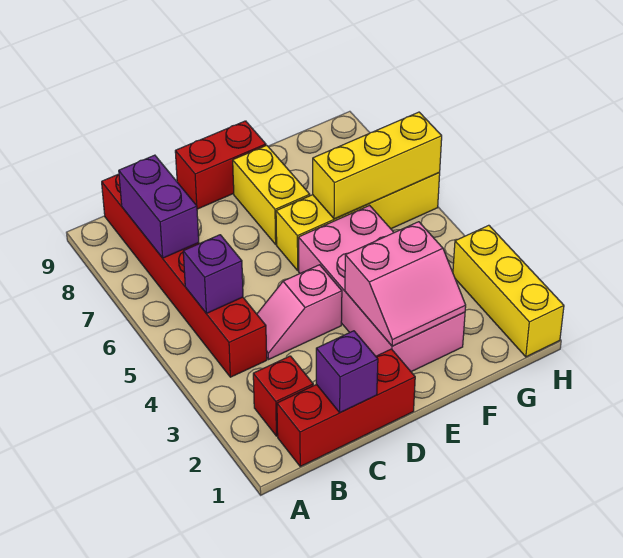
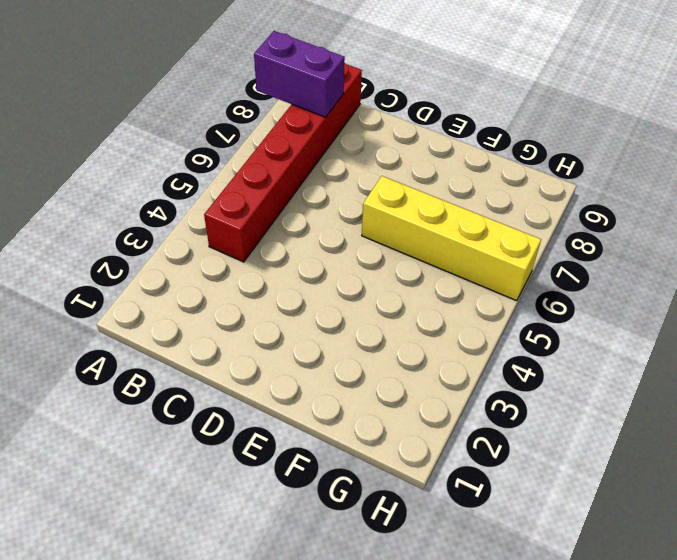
purple brick A8:B8 level 2 -> purple brick B7:B8 level 2
none -> red brick B1:D1 level 1
none -> red brick B2 level 1
none -> pink slope C4:D4 level 1 top D

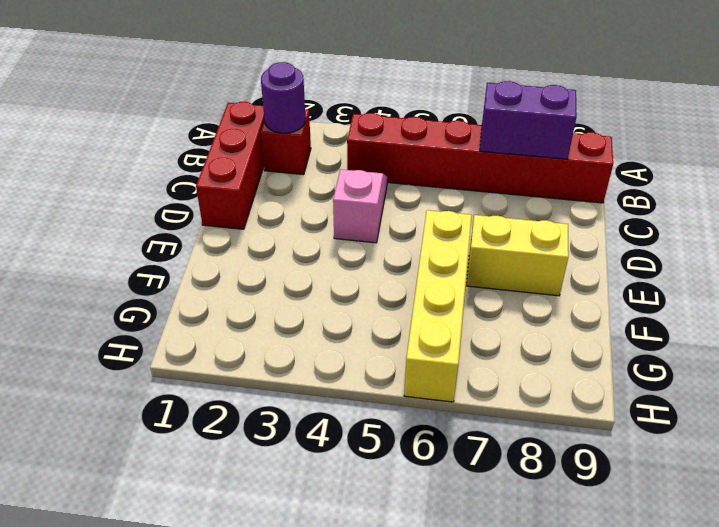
purple round brick B2 level 2 -> none
none -> red brick D9:E9 level 1
none -> pink brick E2:F5 level 1
none -> yellow brick H1:H3 level 1

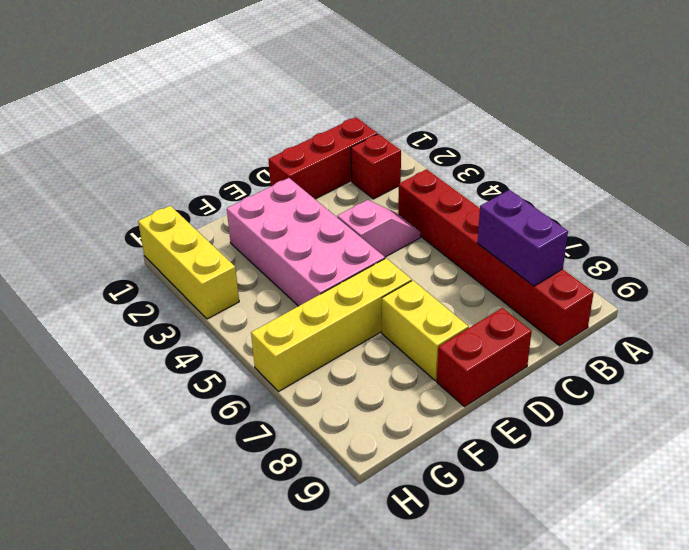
none -> purple brick B5 level 2
none -> purple brick C1 level 2
none -> pink slope E2:F3 level 2 top 3

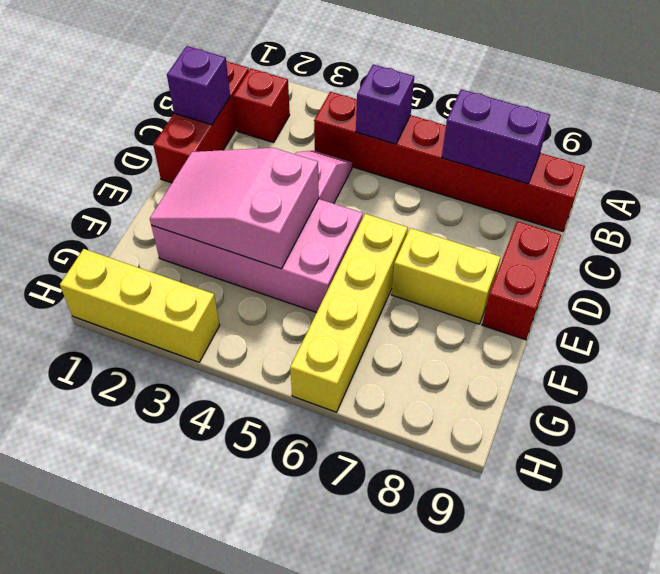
pink slope E2:F4 level 2 top 4 -> pink slope E2:F3 level 2 top 3
none -> yellow brick F6:H6 level 2

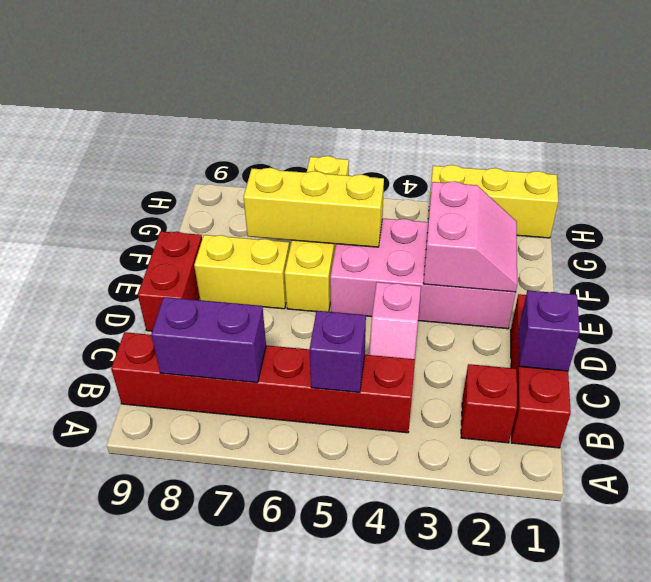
yellow brick F5:F7 level 2 -> yellow brick F6:H6 level 2

